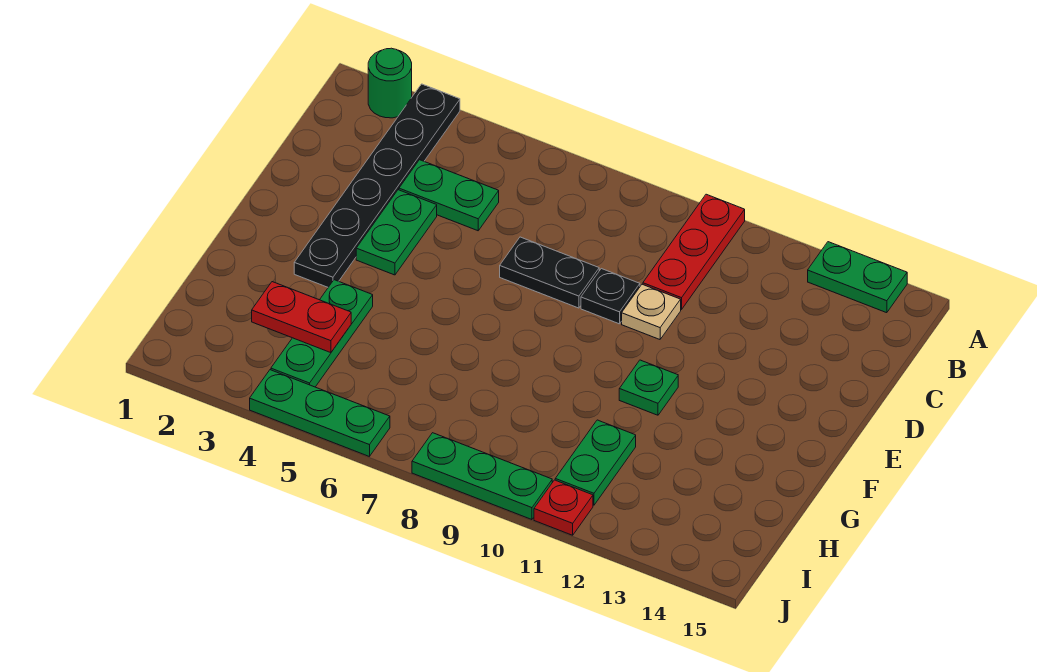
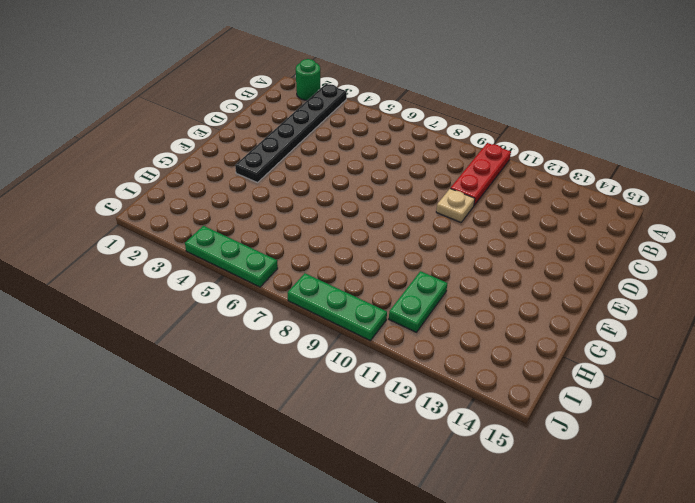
none -> green plate A13:A14 level 1
none -> green plate C4:C5 level 1
none -> green plate D4:E4 level 1

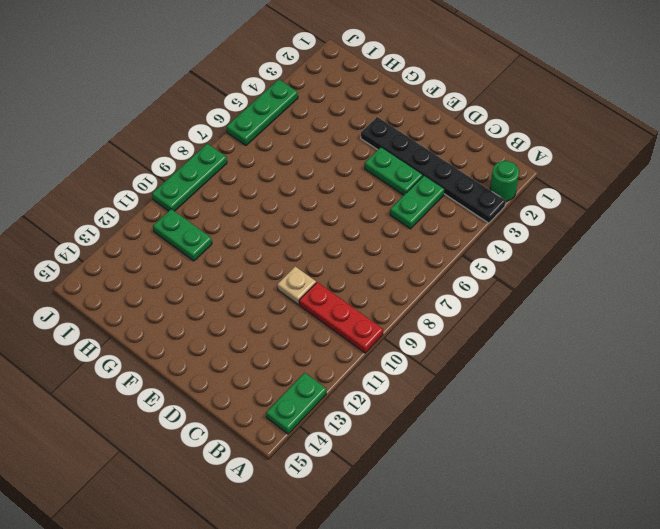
none -> black plate D7:D8 level 1
none -> black plate D9 level 1
none -> green plate F11 level 1

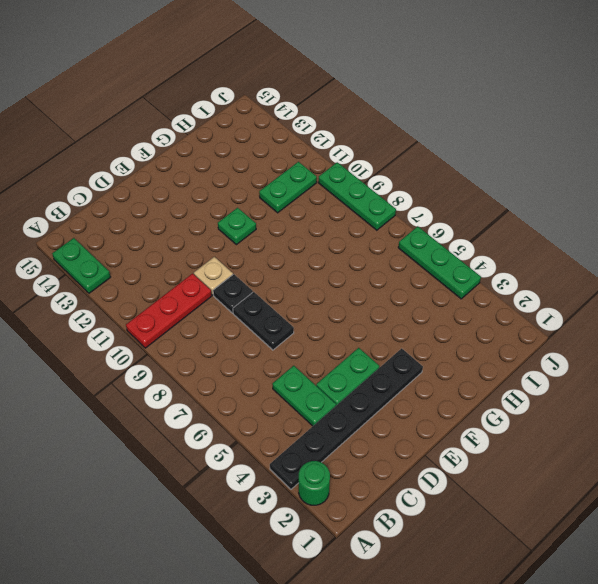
none -> green plate G4:I4 level 1
none -> red plate J11 level 1
none -> red plate H3:H4 level 2

